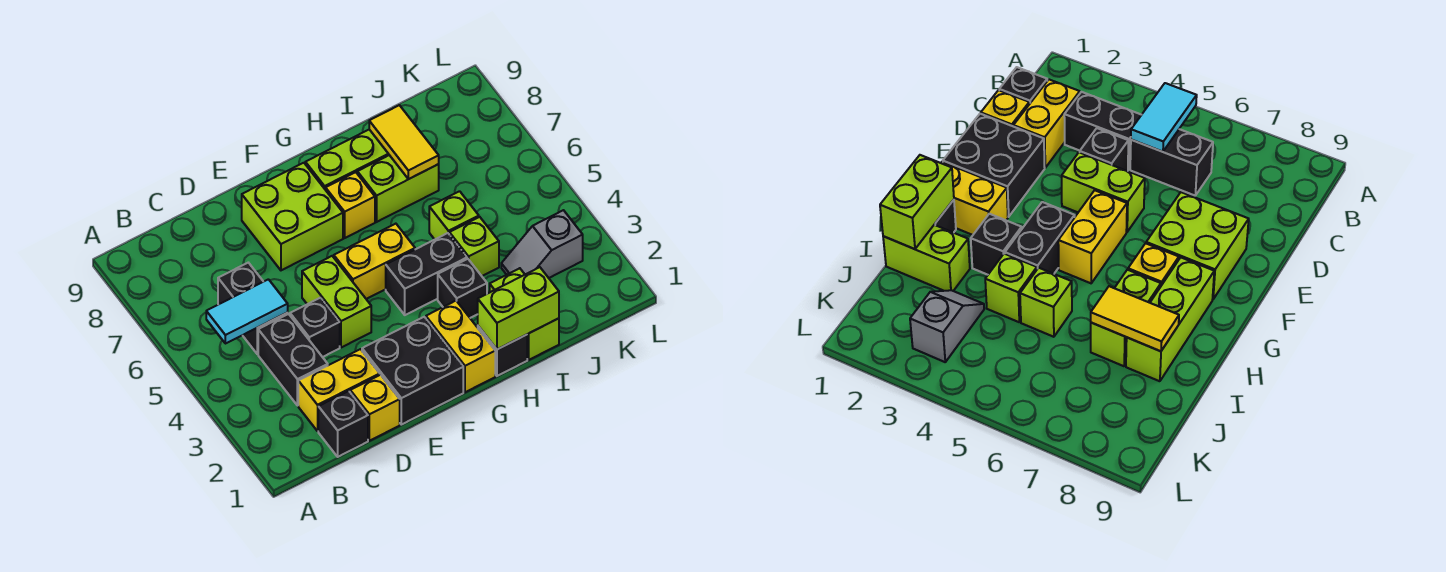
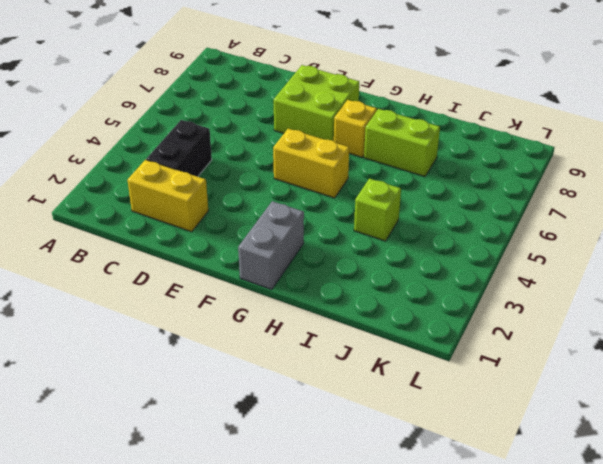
grey brick G1:G2 level 1 -> yellow brick G1:G2 level 1
none -> black brick C1 level 1
none -> black brick C5:C6 level 1
none -> yellow brick D1 level 1

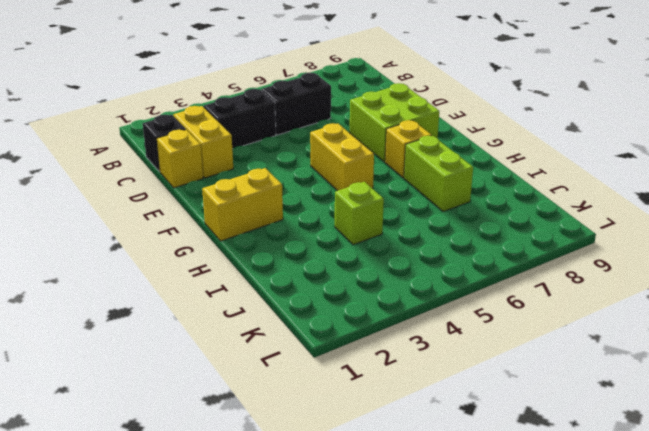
none -> black brick D4 level 1
none -> black brick E1:F2 level 1
none -> lime brick E4:E5 level 1

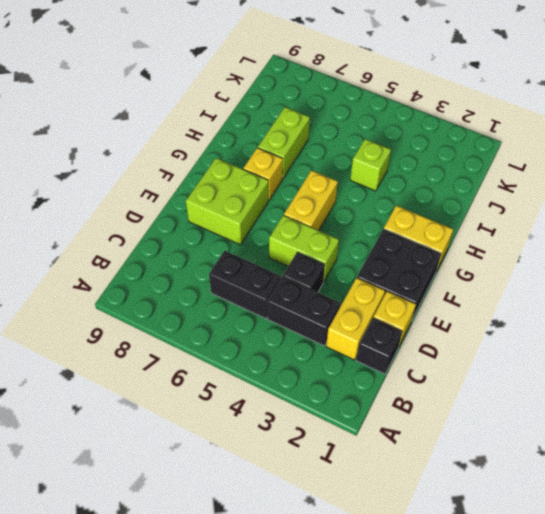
none -> black brick G4:H4 level 1
none -> lime brick G8:I8 level 1
none -> black brick H1 level 1

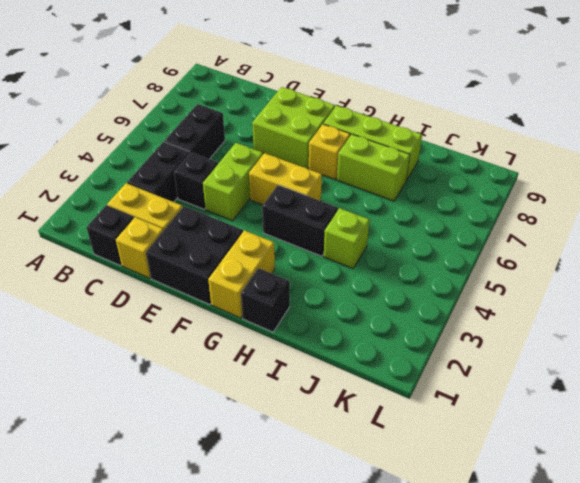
none -> black brick H3 level 1
none -> lime brick I1:I2 level 1
none -> lime brick I5 level 1

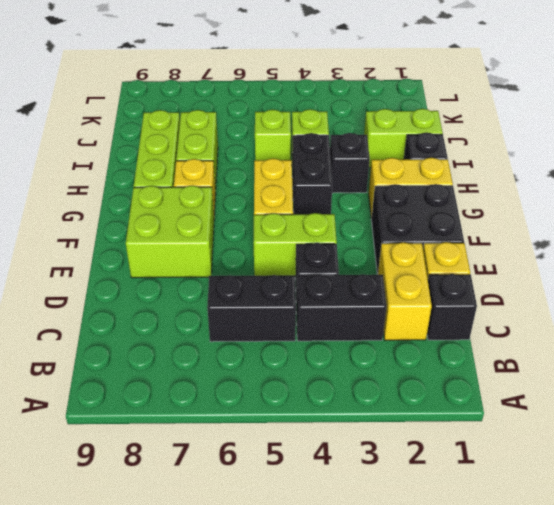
none -> grey slope J3:K3 level 1 top K
none -> cyan tile B5:C5 level 2
none -> lime brick H1:I1 level 2

